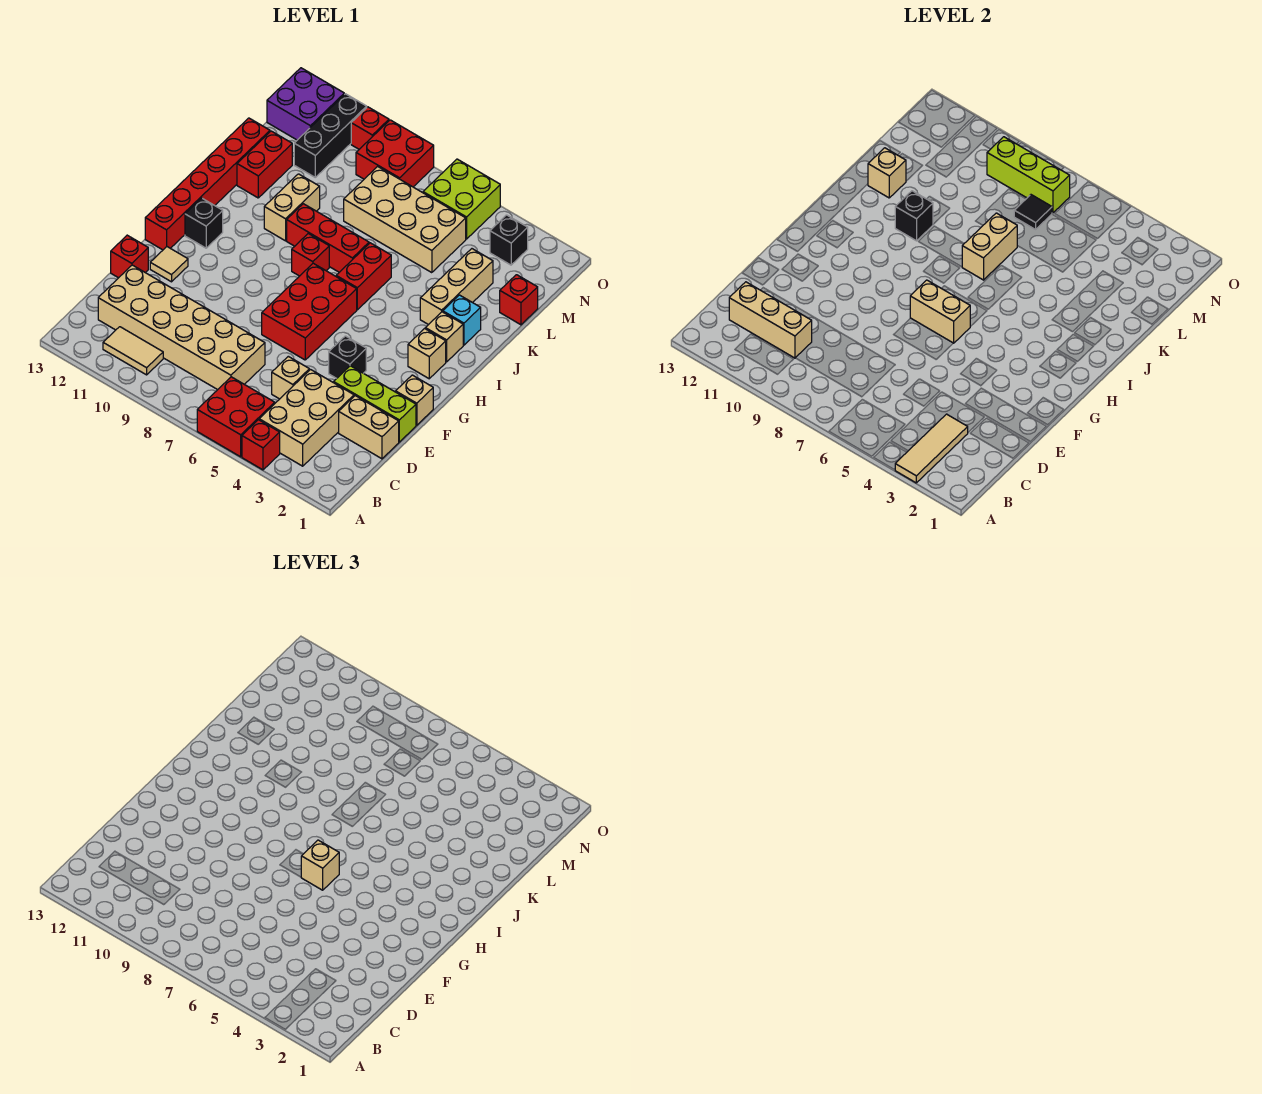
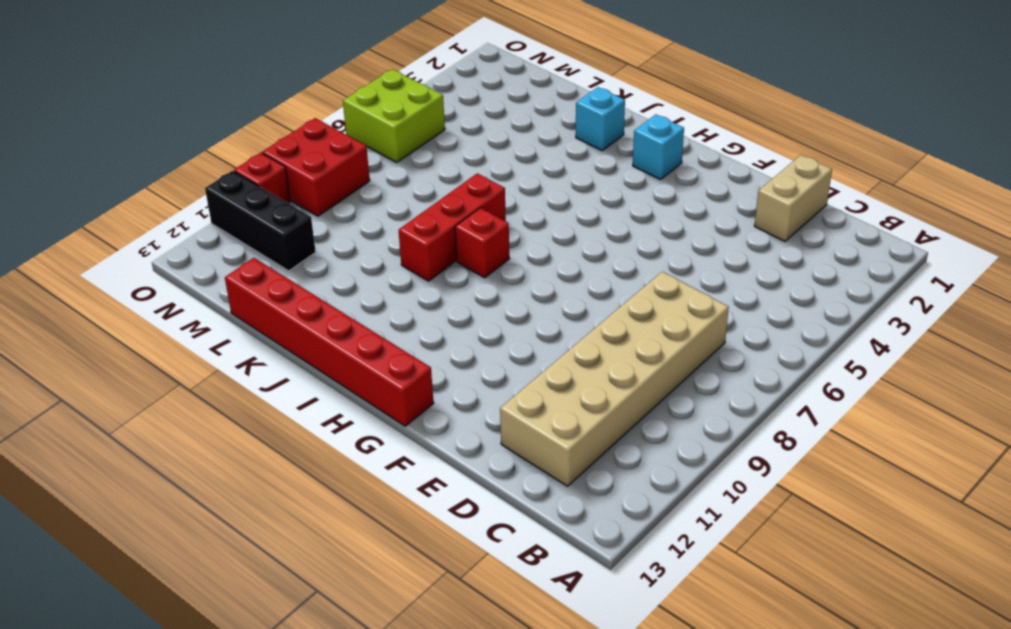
cyan brick H2 level 1 -> tan brick H2 level 1
none -> red brick A4 level 1
none -> red brick A5:B6 level 1
none -> tan brick B3:D4 level 1
none -> tan tile B10:B11 level 1

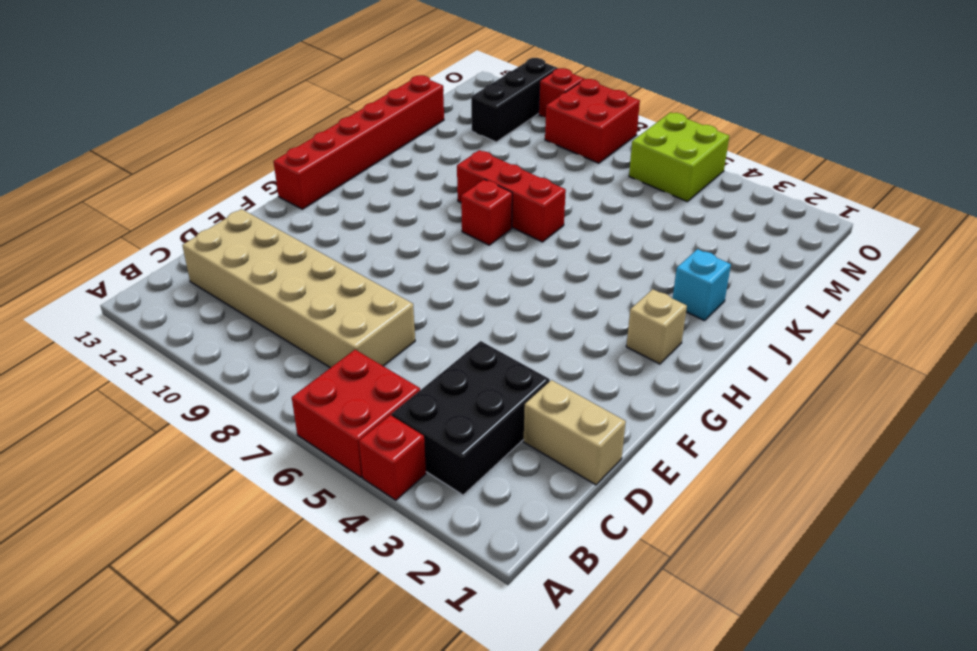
black brick B3:D4 level 1 -> tan brick B3:D4 level 1
none -> tan tile B10:B11 level 1
none -> tan brick D5 level 1
none -> lime brick E1:E3 level 1
none -> red brick E13 level 1

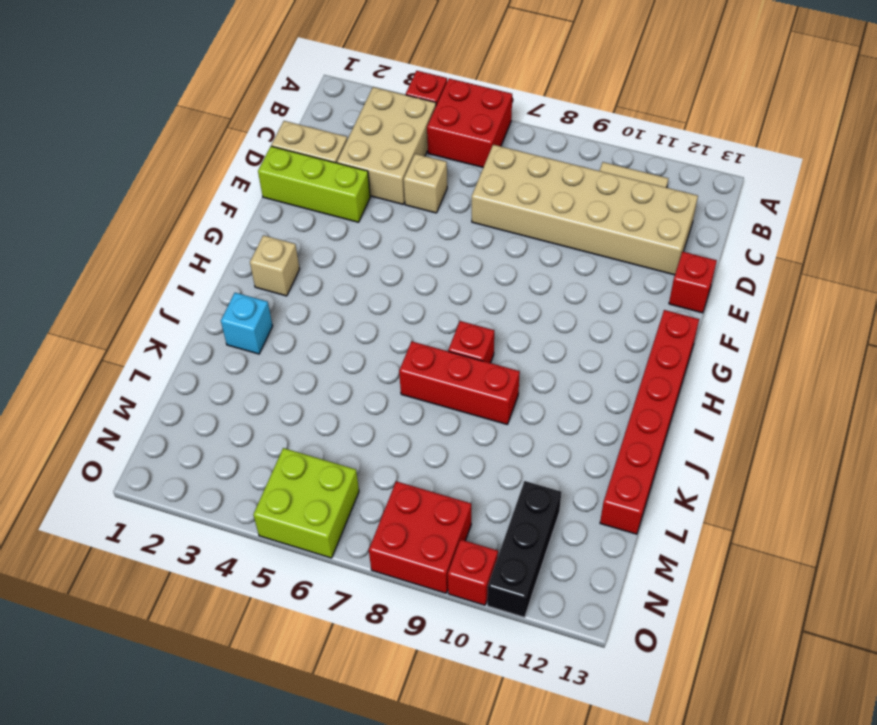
none -> tan brick F1 level 1
none -> black brick F4 level 1
none -> red brick F6:H7 level 1
none -> tan tile F12 level 1

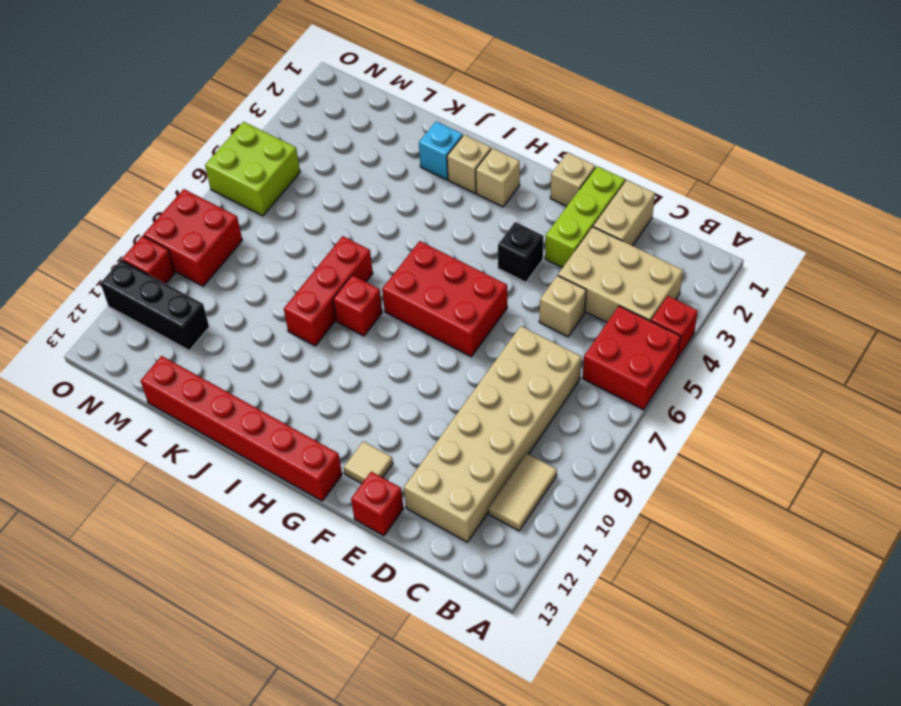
none -> black brick H12 level 1
none -> red brick I6:J6 level 1
none -> tan brick J3:L3 level 1
none -> tan brick J10:K10 level 1

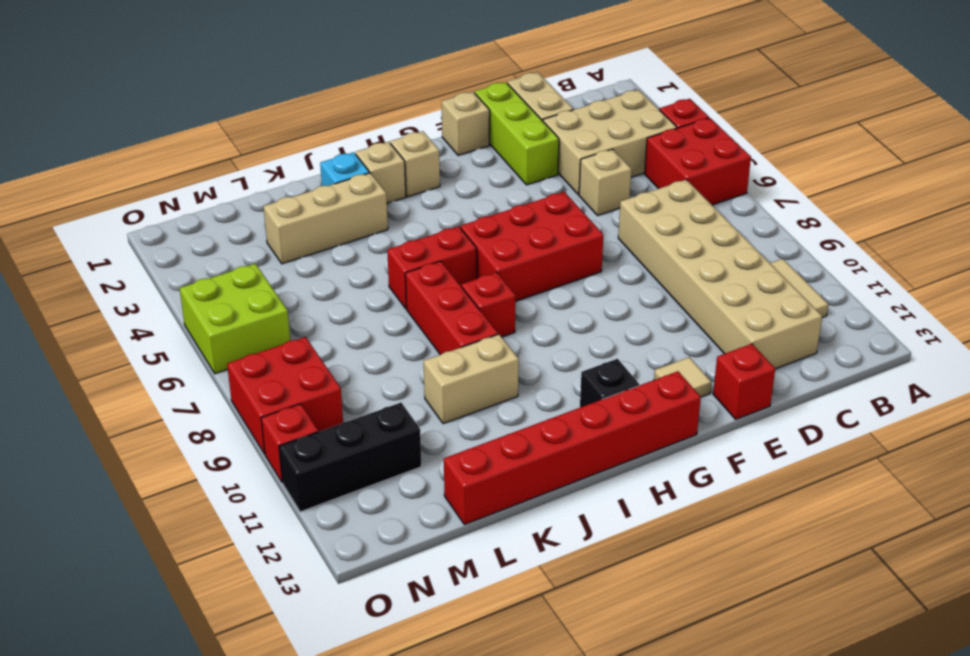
none -> black brick F4 level 1
none -> red brick K12:L12 level 1
none -> red brick L1 level 1
none -> tan brick L5:M8 level 1

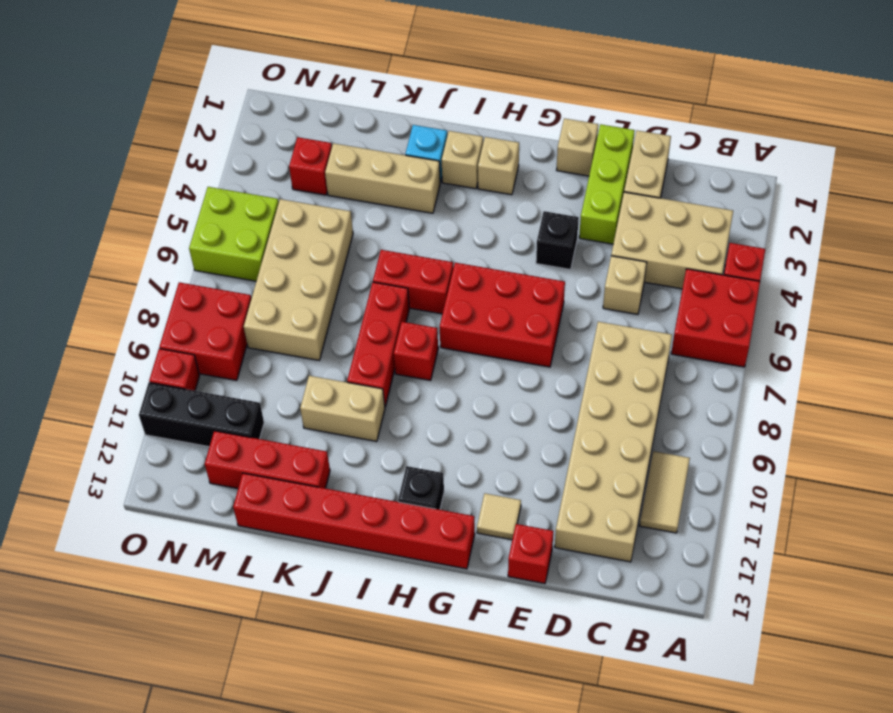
red brick K12:M12 level 1 -> red brick K12:L12 level 1
red brick M3 level 1 -> red brick L1 level 1
none -> black brick N3 level 1
none -> purple brick N12:O13 level 1
none -> tan tile A3:C3 level 2
none -> tan brick C10:C12 level 2

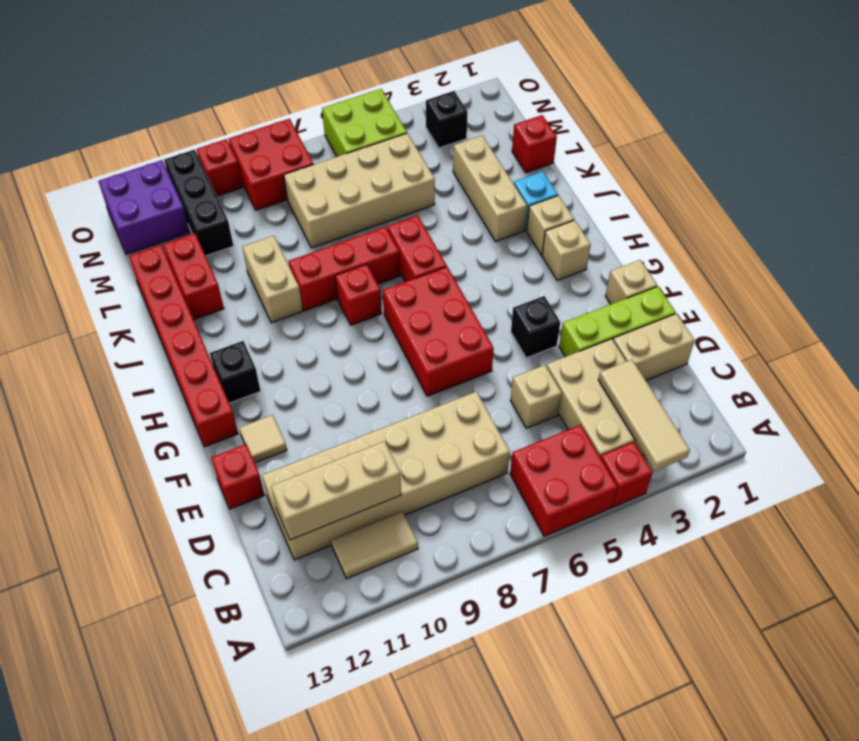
none -> tan brick G6:G7 level 2
none -> tan brick J7:K7 level 2
none -> black brick J10 level 2
none -> tan brick K12 level 2

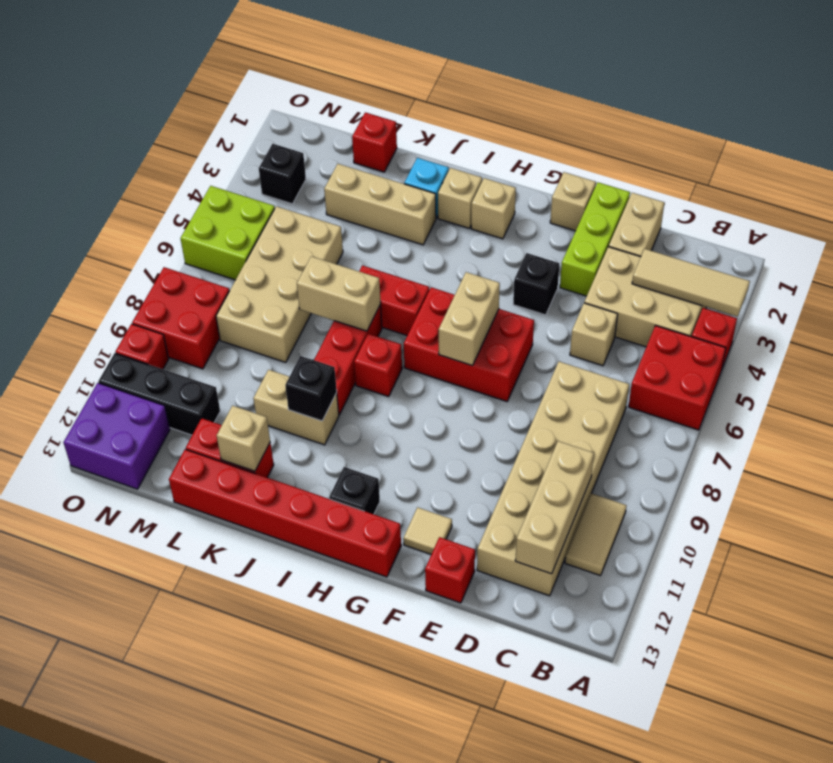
none -> black tile M7 level 2
none -> lime brick N7:N9 level 2
none -> tan brick G6 level 3

